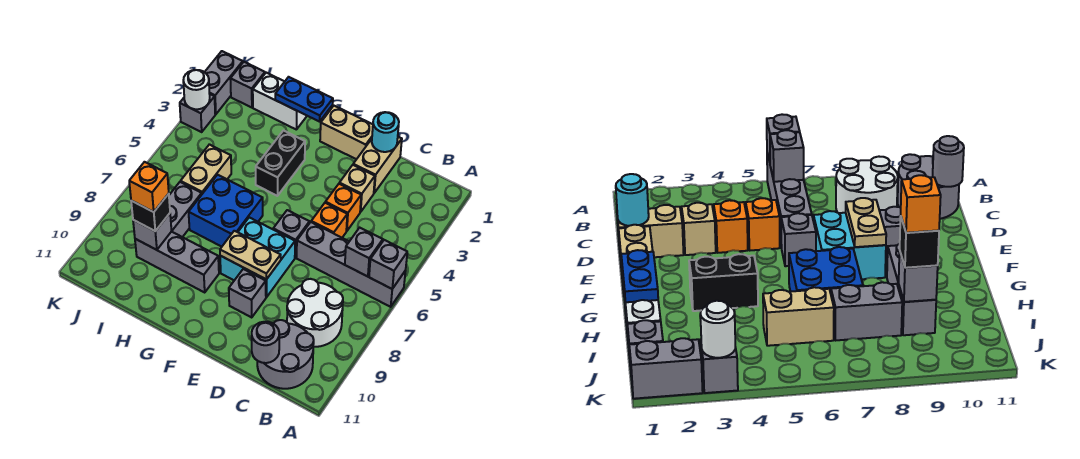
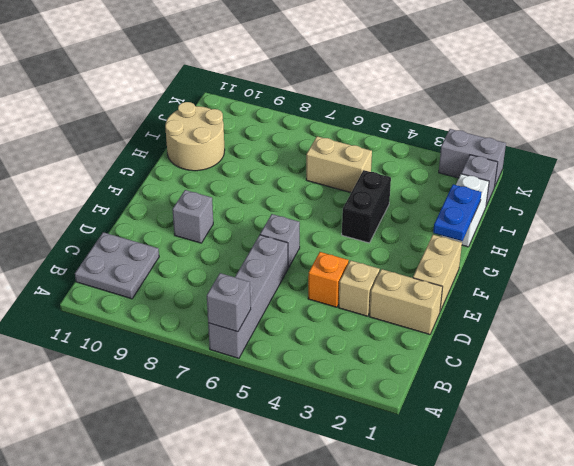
grey plate B10:C11 level 1 -> grey round brick B10:C11 level 1
black brick G4:H4 level 1 -> black brick G3:G4 level 1
tan round brick H10:I11 level 1 -> none
none -> white round brick B8:C9 level 1
none -> orange brick D5 level 1
none -> cyan brick E7:F8 level 1
none -> blue brick G6:H7 level 1

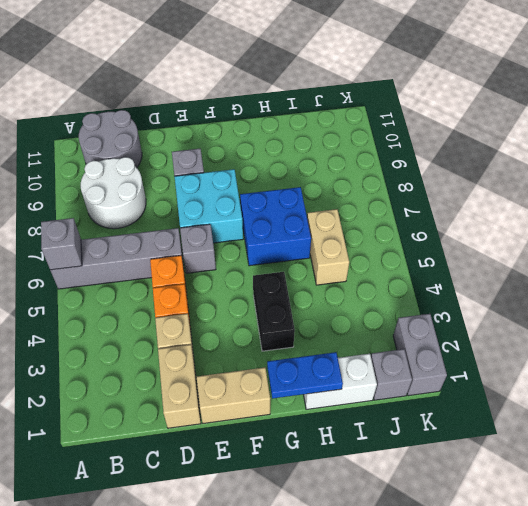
none -> grey brick G9:I9 level 1
none -> grey brick I7:I8 level 1
none -> grey brick K3 level 1
none -> grey brick B6 level 2

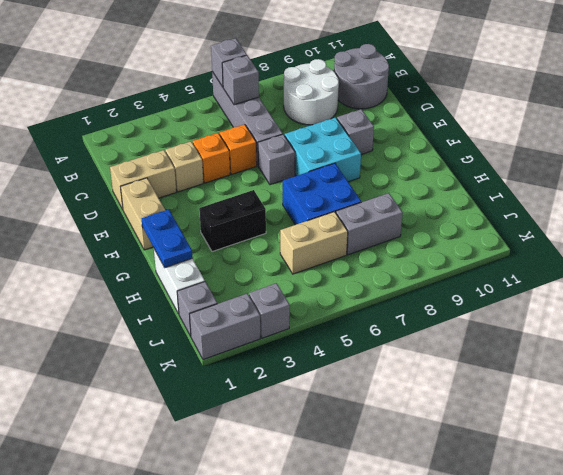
none -> grey brick G9:I9 level 1
none -> grey round brick C11 level 2
none -> cyan round brick D1 level 2
none -> tan plate E8:F8 level 2

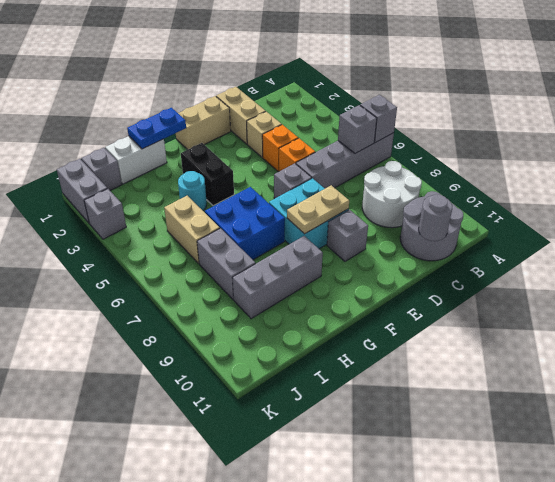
cyan round brick H4 level 1 -> cyan round brick D1 level 2
none -> grey brick I9 level 2
none -> white round brick K3 level 2
none -> black brick I9 level 3
none -> orange brick I9 level 4

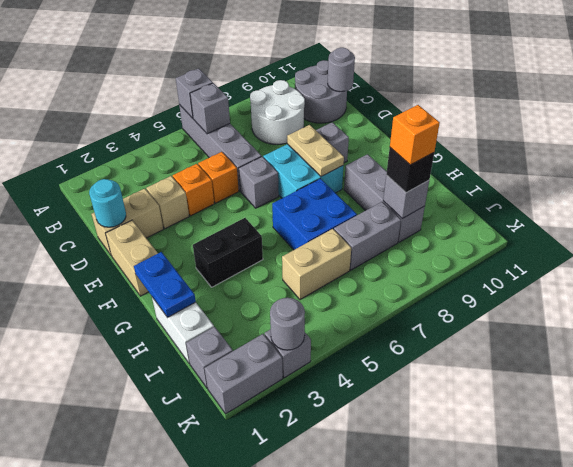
grey round brick K3 level 2 -> white round brick K3 level 2

